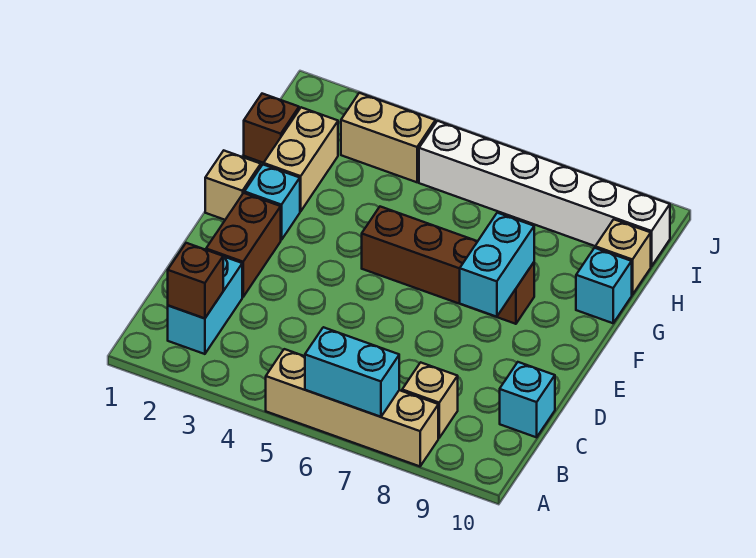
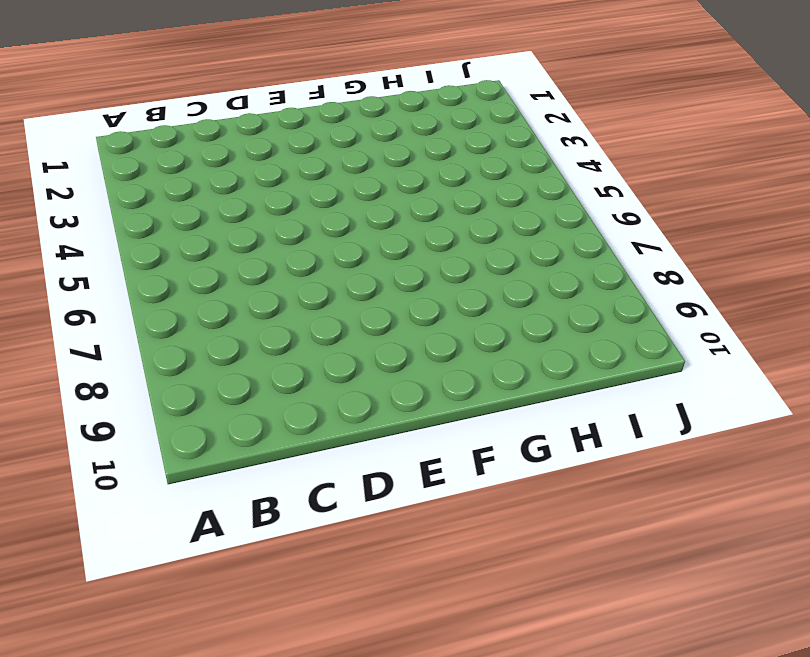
none -> tan brick A5:A8 level 1
none -> cyan brick B2:C2 level 1
none -> tan brick B8 level 1

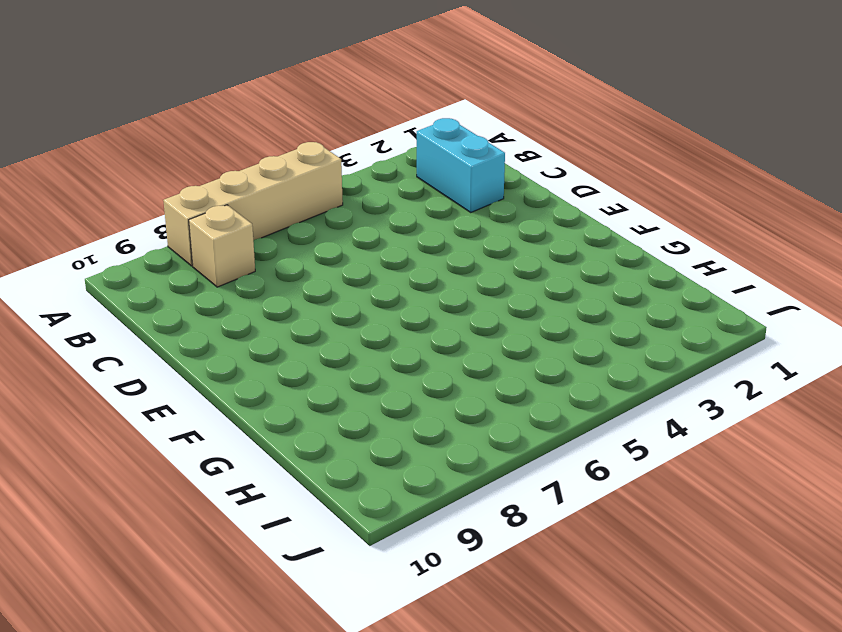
none -> cyan brick C10 level 1
none -> brown brick D2:E2 level 1
none -> tan brick F1 level 1

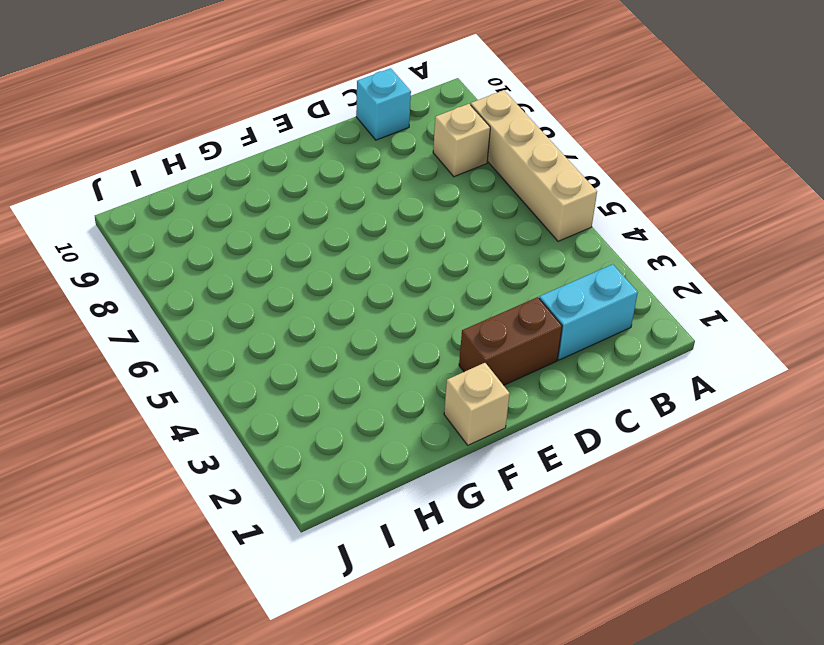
none -> cyan brick F2 level 1
none -> brown brick F5:F8 level 1
none -> tan brick G2:H2 level 1

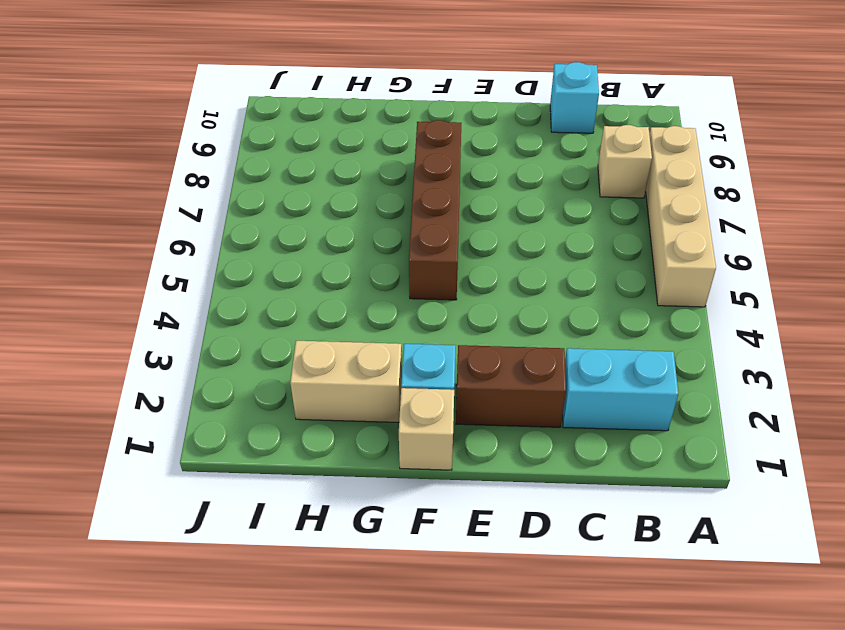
none -> cyan brick G10 level 1
none -> brown brick H1 level 1
none -> tan brick H10 level 1

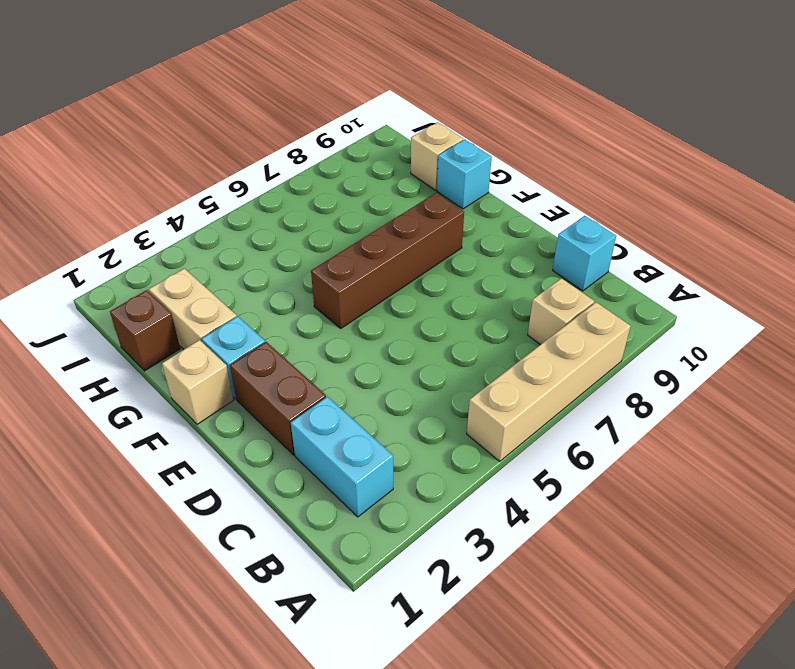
none -> tan brick I3:I4 level 1
none -> white brick I5:I10 level 1
none -> cyan brick A6:A7 level 2

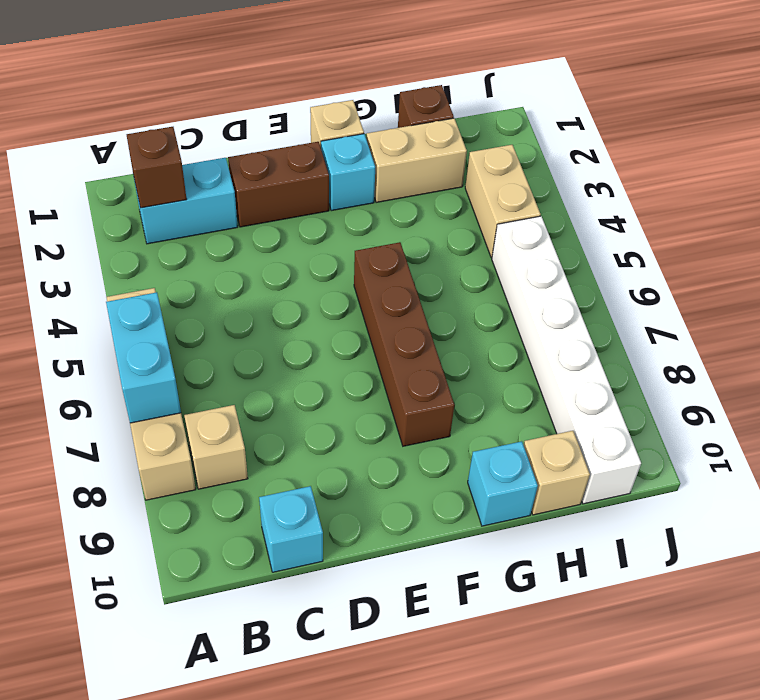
none -> cyan brick E8:F8 level 2

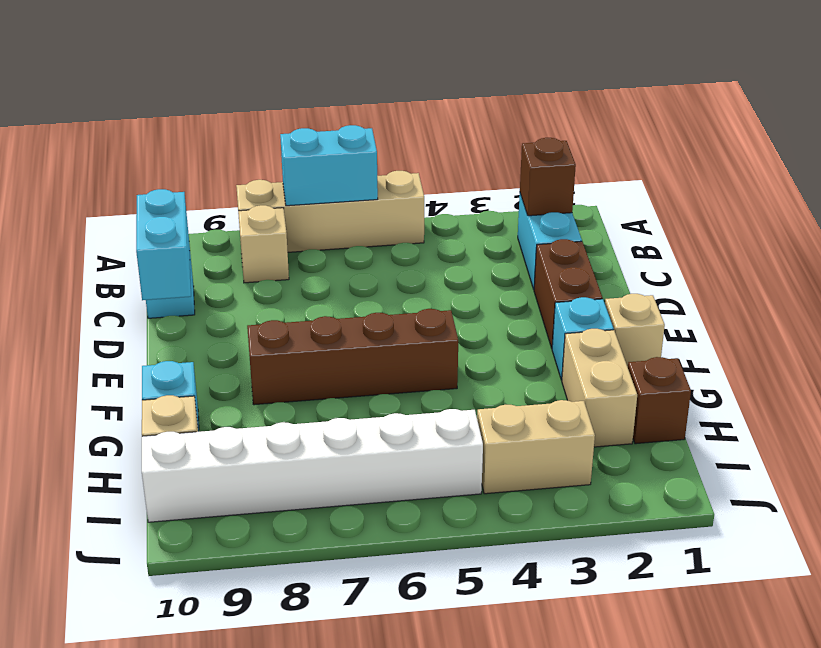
cyan brick C10:D10 level 2 -> cyan brick E8:F8 level 2

